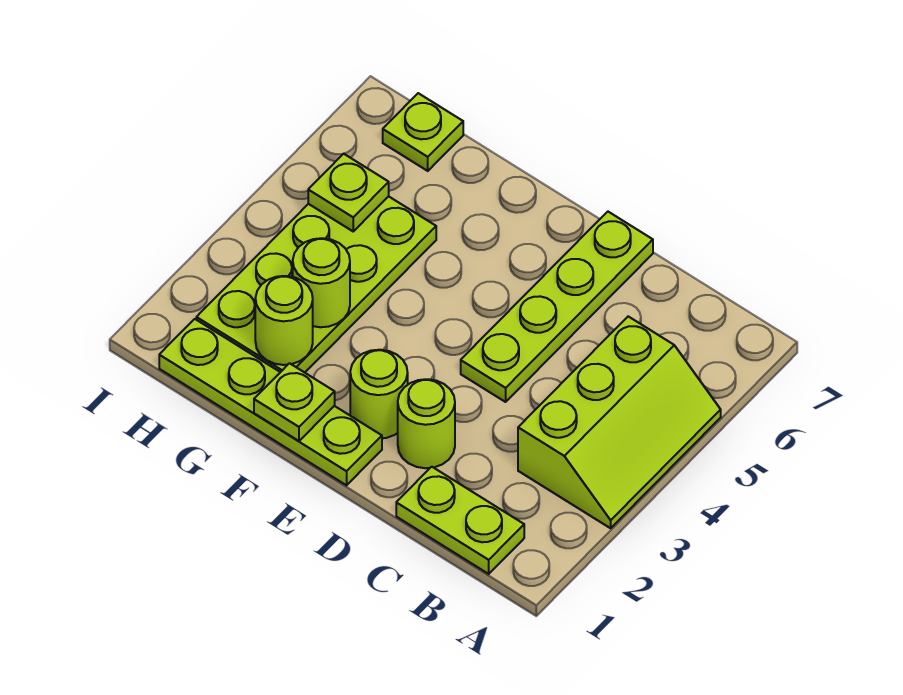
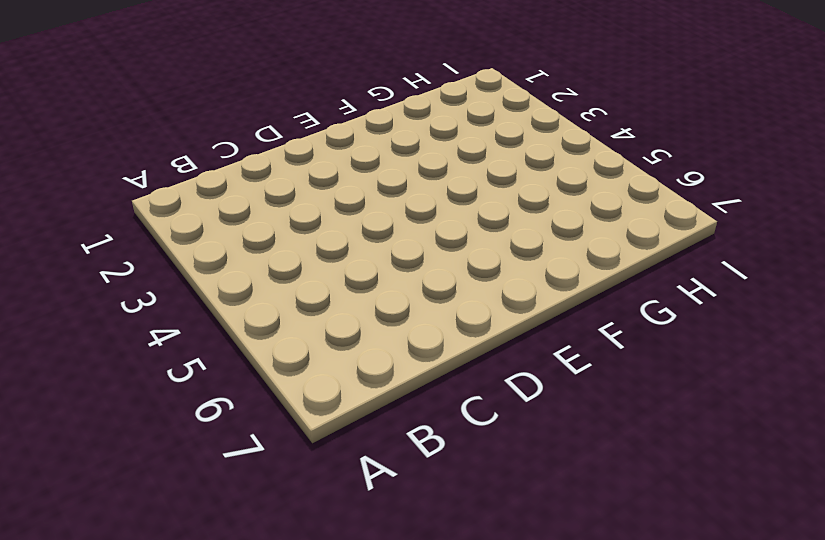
none -> lime slope A3:B5 level 1 top B
none -> lime plate B1:C1 level 1
none -> lime round brick D2 level 1

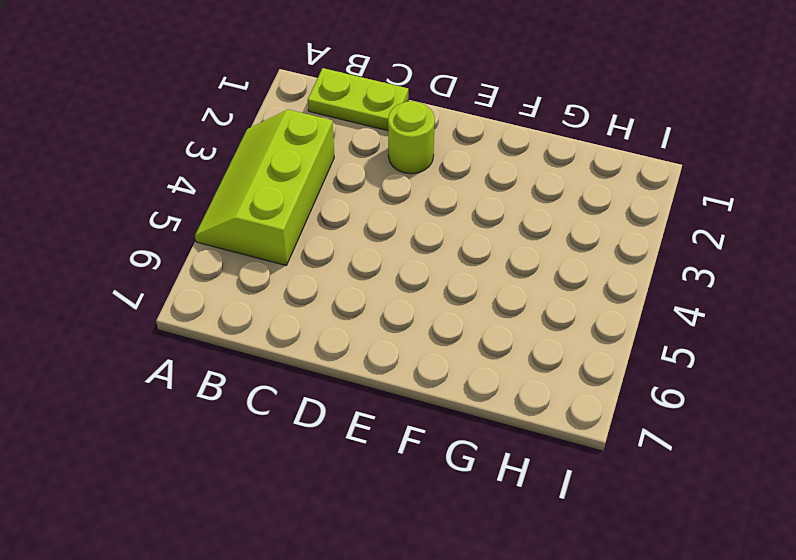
none -> lime plate D4:D7 level 1
none -> lime plate E1:H1 level 1
none -> lime round brick E2 level 1

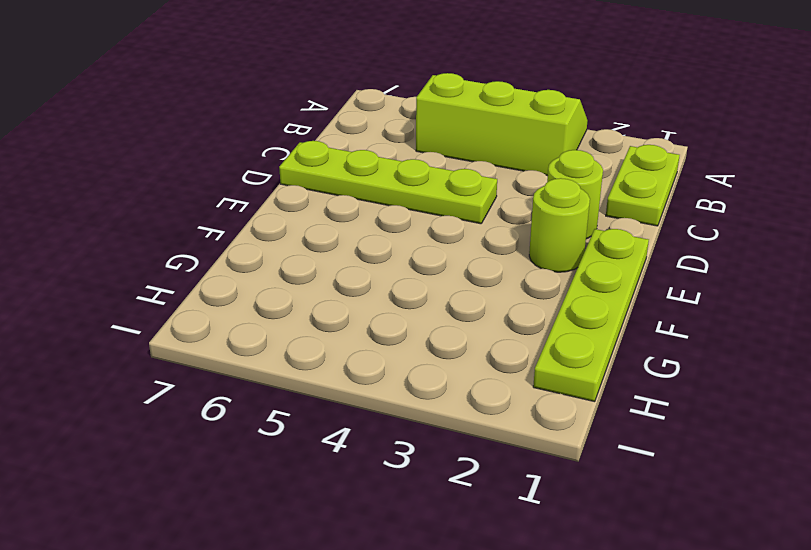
none -> lime plate G2:H5 level 1
none -> lime plate H7 level 1
none -> lime plate F1 level 2

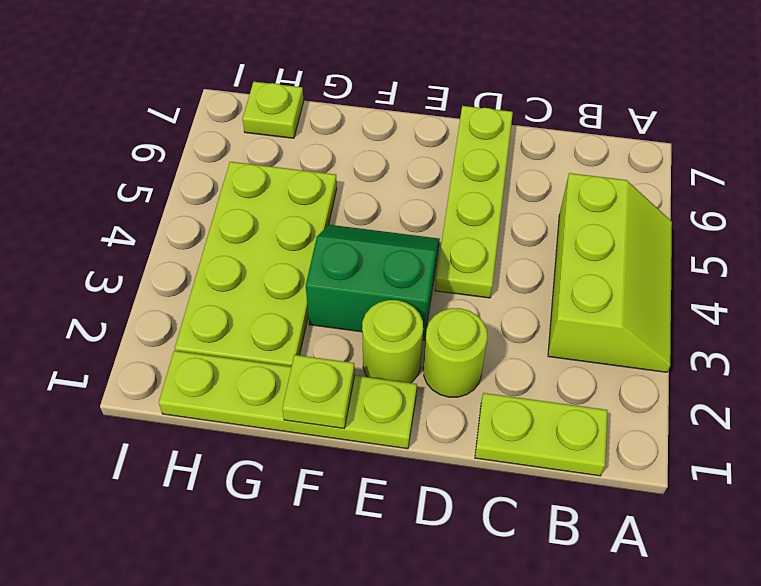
green slope E3:F4 level 1 top 3 -> none
none -> lime round brick G2 level 2
none -> lime round brick G3 level 2
none -> lime plate H5 level 2

